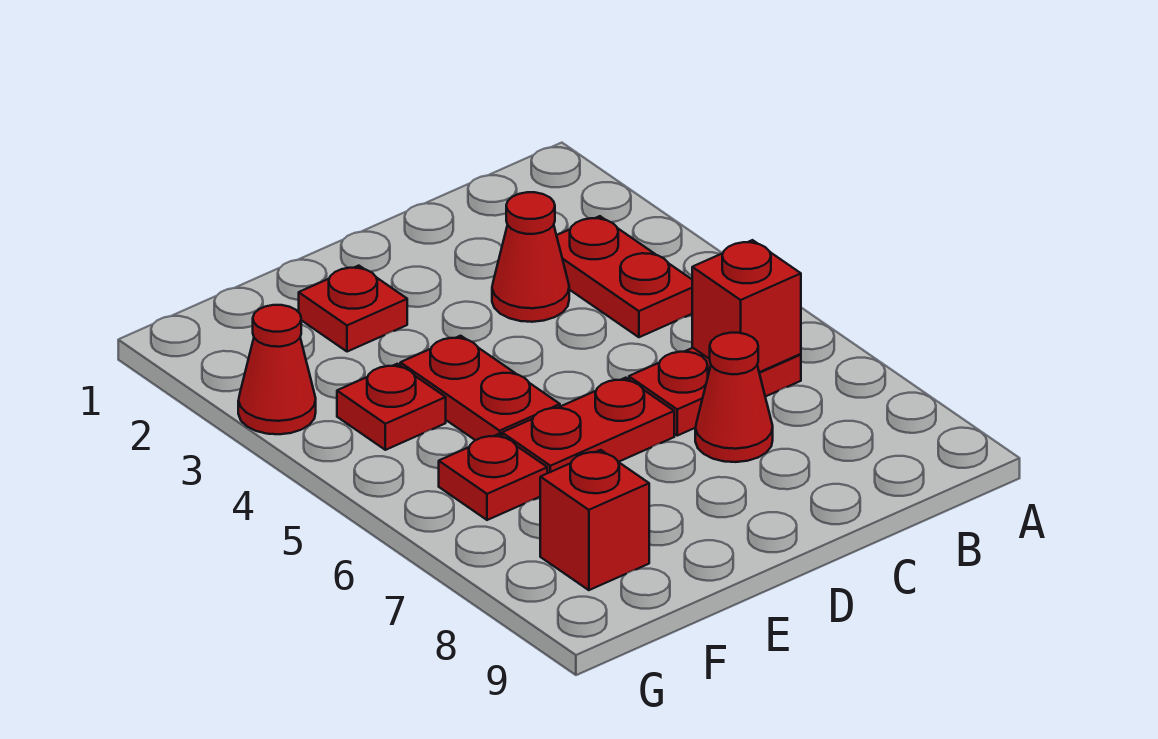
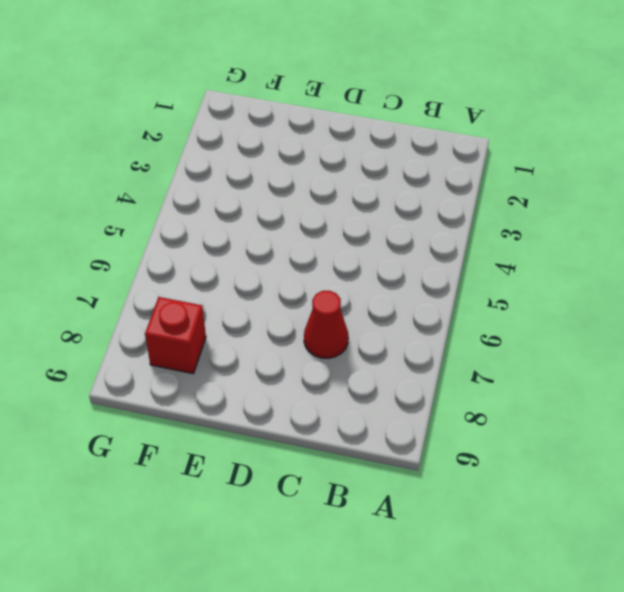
none -> red plate B3:B4 level 1
none -> red plate B6:C6 level 1
none -> red cone C3 level 1

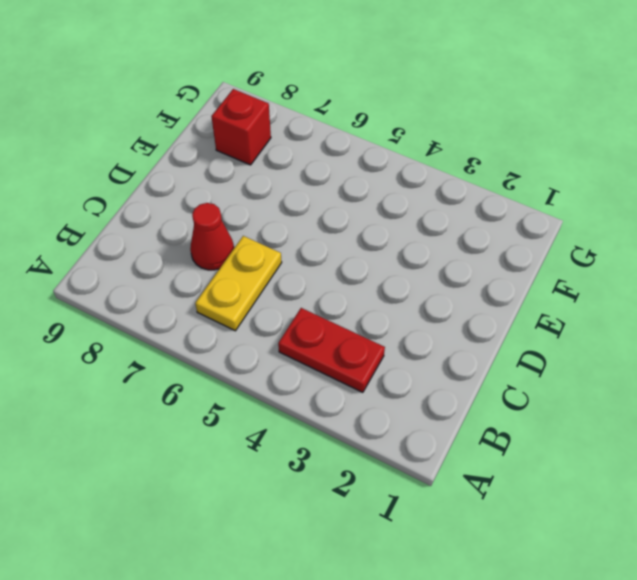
yellow plate B6:C6 level 1 -> red plate B6:C6 level 1
none -> red cone C3 level 1
none -> red plate D6:E6 level 1
none -> red plate E2 level 1

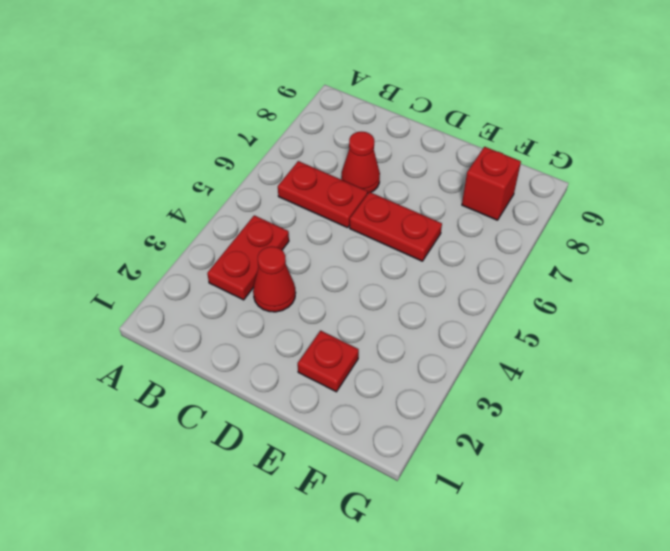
none -> red plate E4:E5 level 1
none -> red plate F4 level 1
none -> red plate F6 level 1

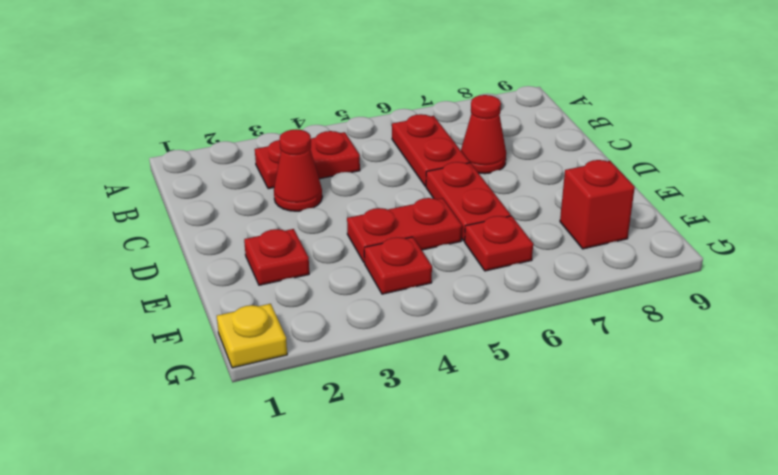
yellow plate G1 level 1 -> none
none -> red cone G3 level 1
none -> red brick B6 level 2

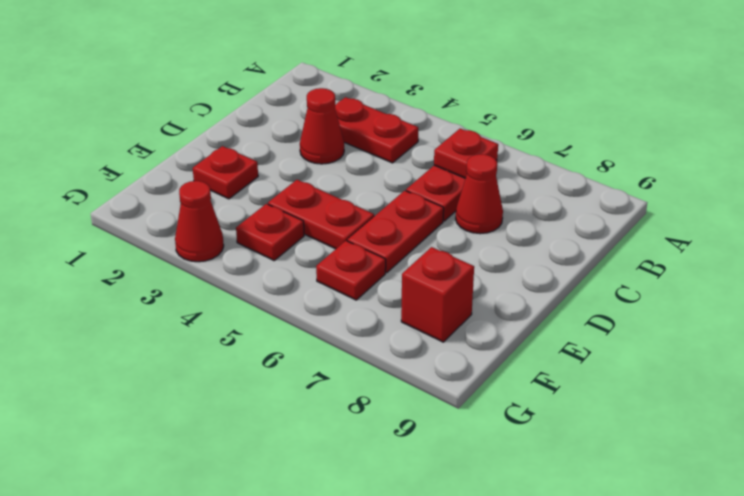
red plate B6 level 2 -> red brick B6 level 2

